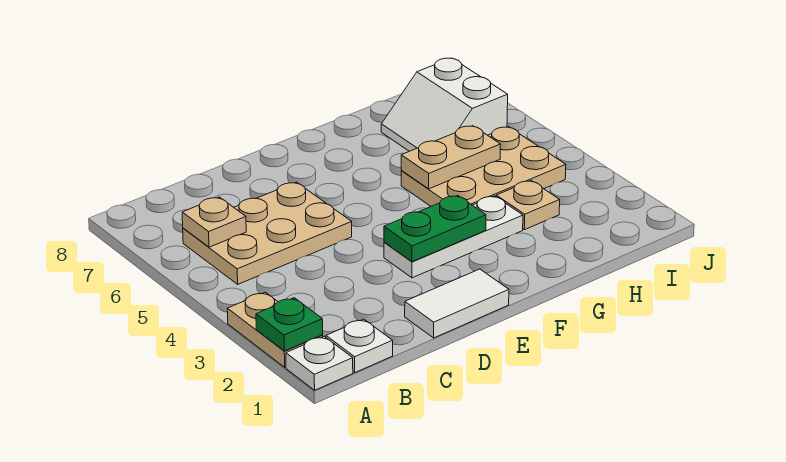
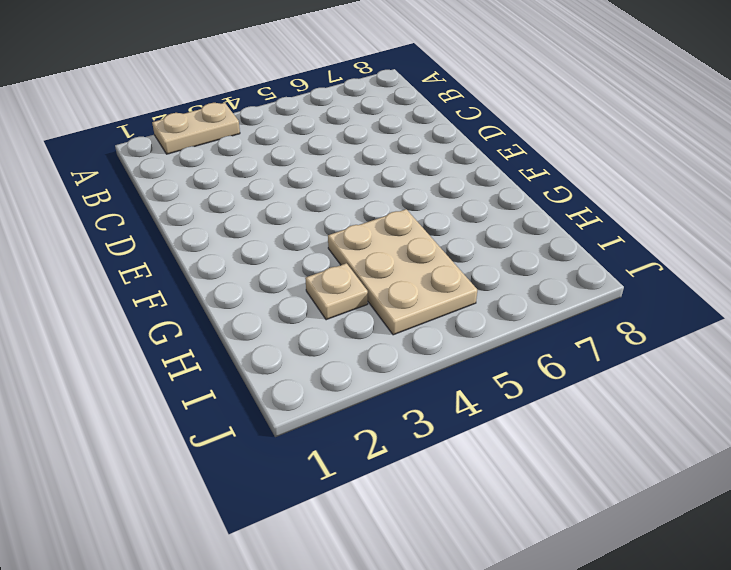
none -> white plate A1 level 1
none -> white plate B1 level 1
none -> tan plate B5:D6 level 1

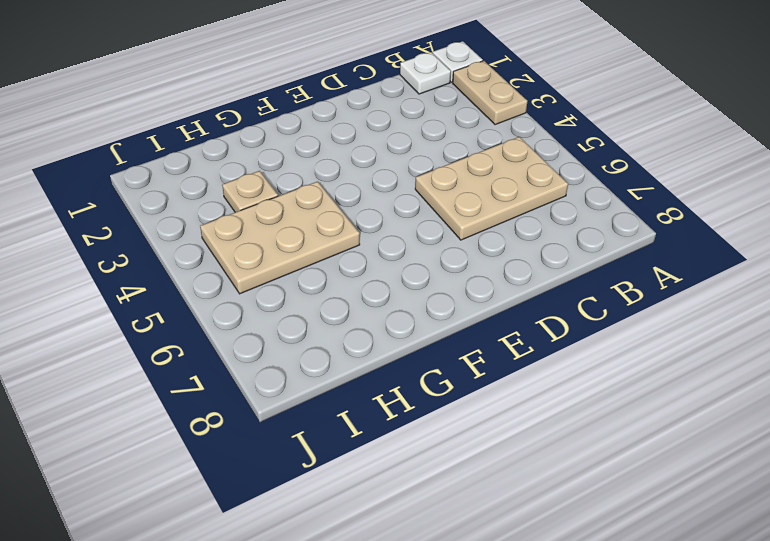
none -> white tile D1:E1 level 1
none -> white plate E3:G3 level 1
none -> white slope H6:I7 level 1 top I

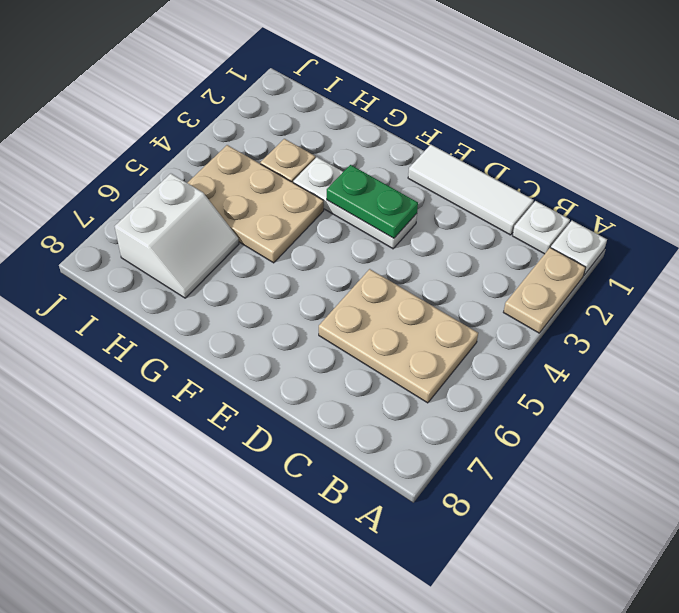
white tile C1:E1 level 1 -> white tile D1:E1 level 1
none -> green plate A2 level 2
none -> tan plate B6 level 2
none -> tan plate G5:H5 level 2

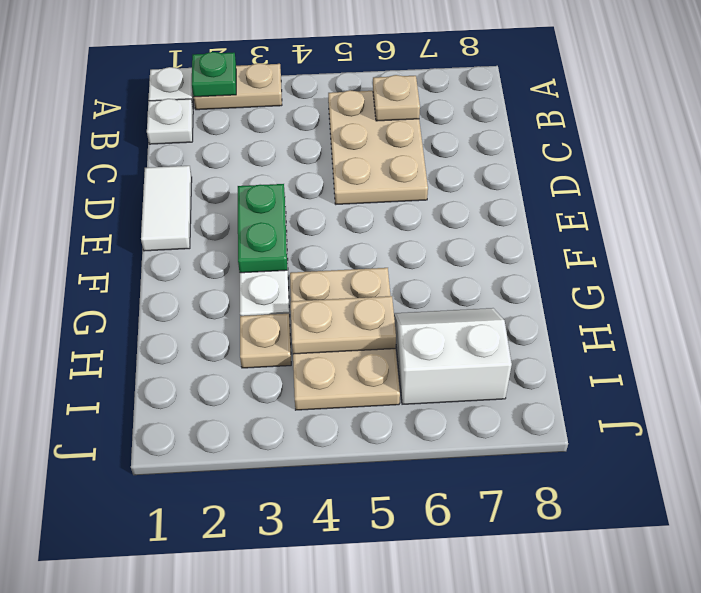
tan plate H4:H5 level 2 -> tan plate G5:H5 level 2

